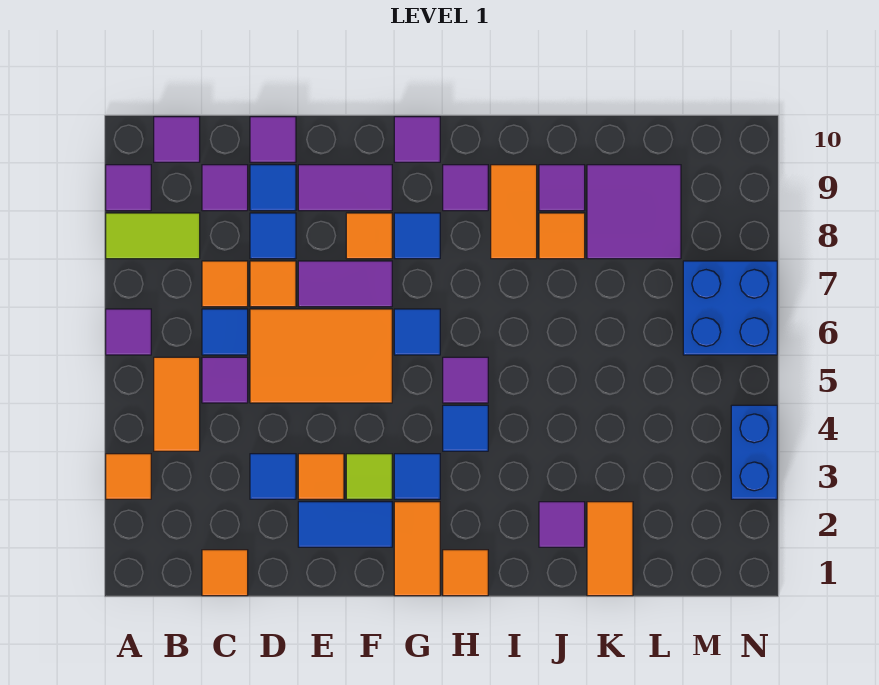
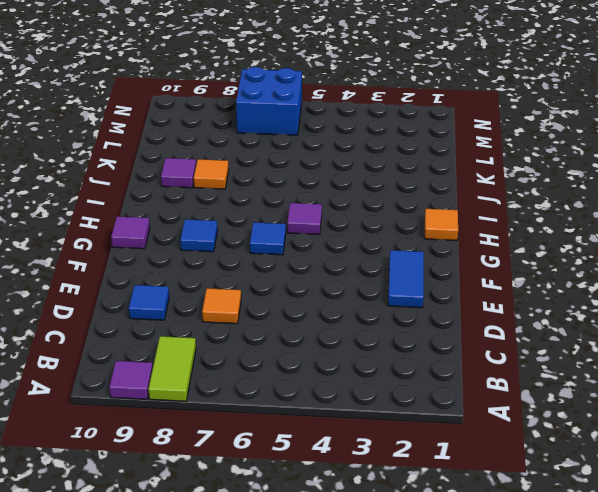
none -> orange tile A3 level 1
none -> purple tile A6 level 1
none -> orange tile B4:B5 level 1
none -> purple tile B10 level 1

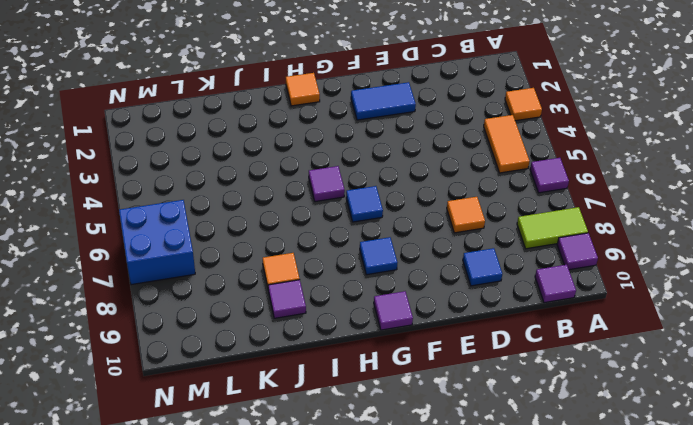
none -> orange tile C1 level 1
none -> purple tile C5 level 1
none -> blue tile C6 level 1
none -> orange tile C7 level 1

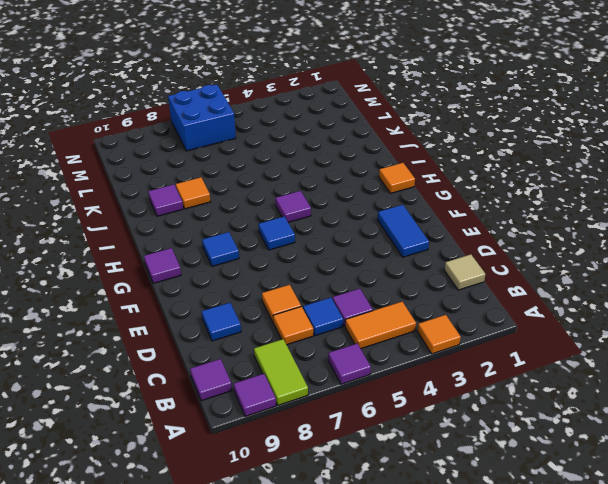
tan tile C1 level 1 -> orange tile C1 level 1
none -> purple tile C9 level 1
none -> blue tile D3 level 1
none -> orange tile D5:F6 level 1
none -> blue tile D8 level 1

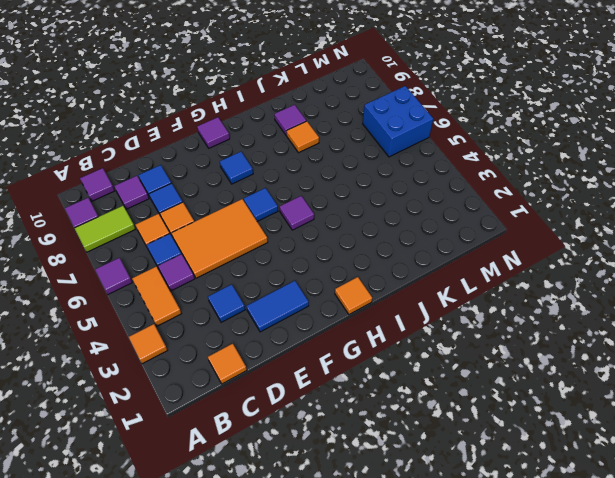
none -> purple tile D10 level 1
none -> orange tile E3 level 1
none -> purple tile E7:F7 level 1
none -> purple tile E9:F9 level 1

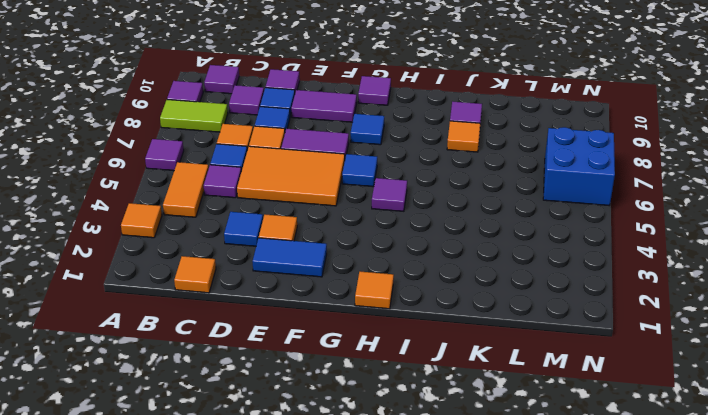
none -> lime tile F3 level 1
none -> orange tile F8 level 1
none -> orange tile G1:G2 level 1
none -> blue tile G3 level 1

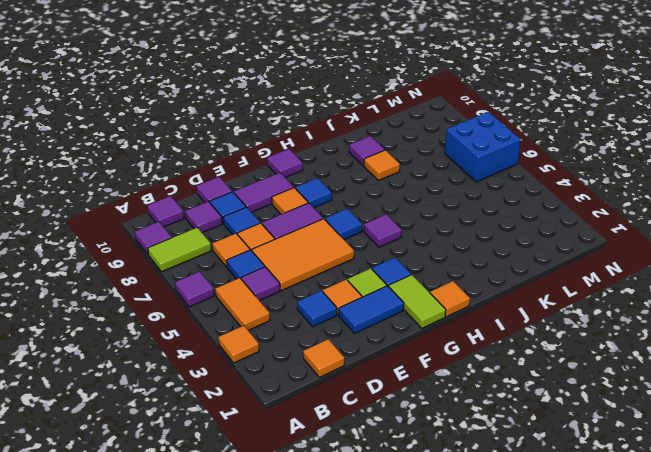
lime tile G1:G2 level 1 -> orange tile G1:G2 level 1
none -> blue tile H4 level 1
none -> purple tile H9 level 1
none -> orange tile I8:I9 level 1
none -> purple tile J2 level 1

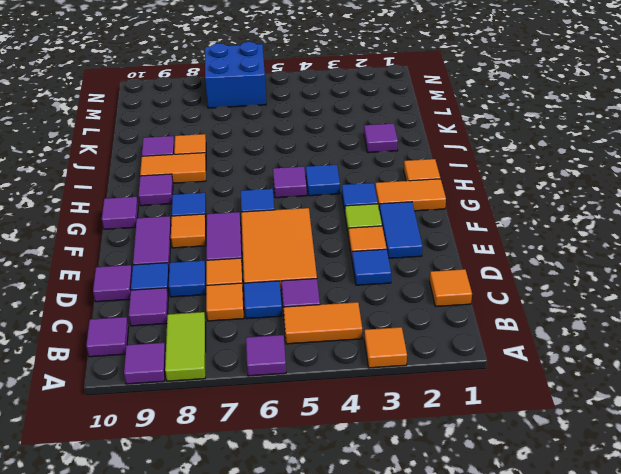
none -> orange tile K1:K2 level 1
none -> purple tile K8:L9 level 1
none -> blue brick N3:N4 level 1

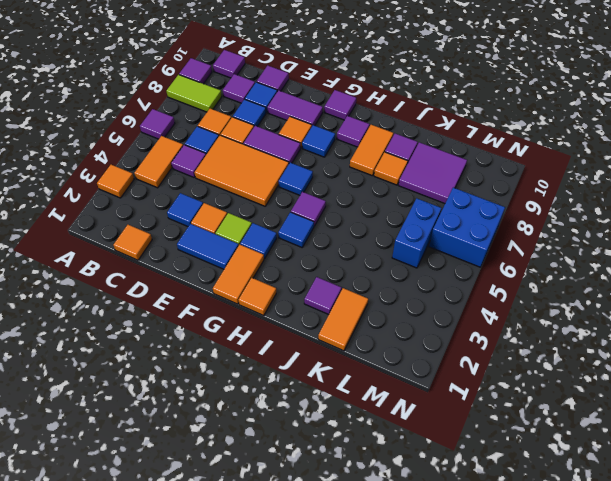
blue brick L5:L6 level 1 -> blue brick N3:N4 level 1

